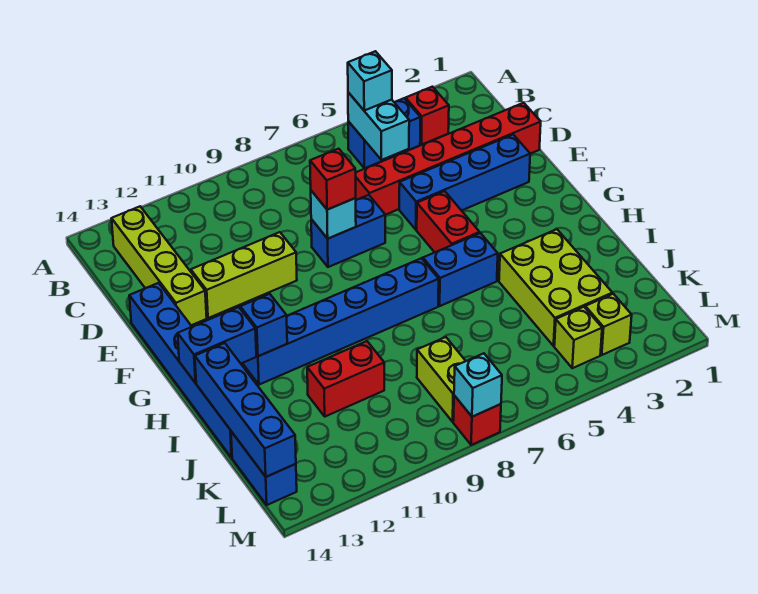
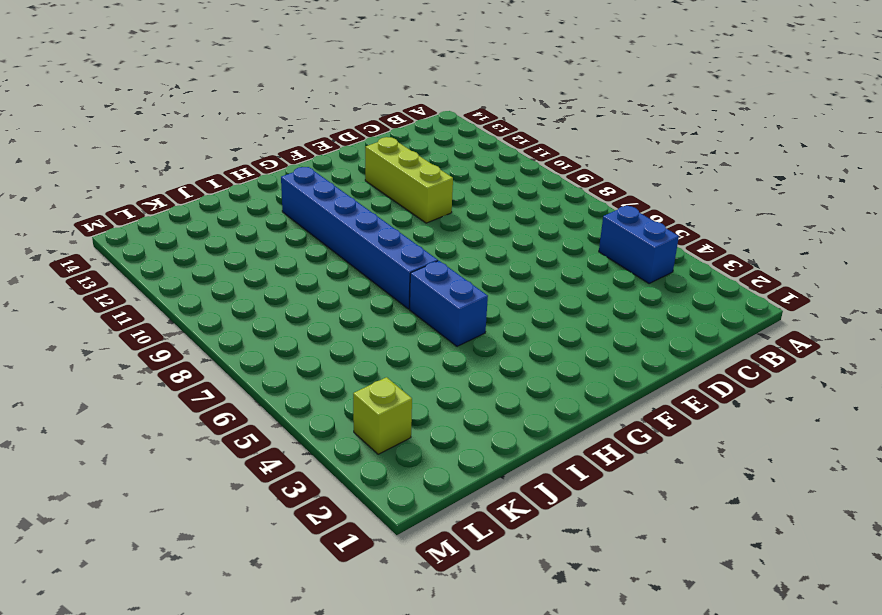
none -> red brick B3 level 1
none -> lime brick B13:E13 level 1
none -> red brick D1:D6 level 1

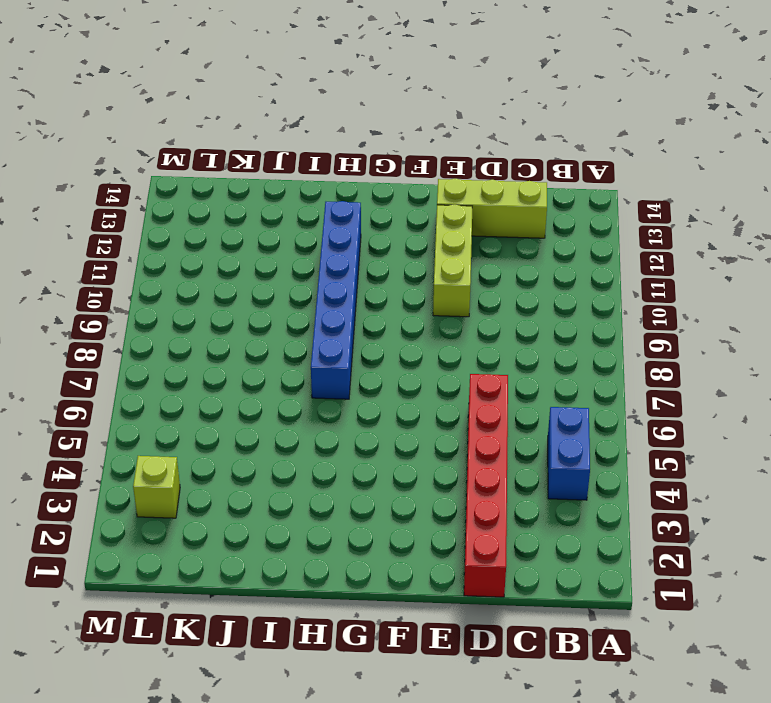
lime brick C13:E13 level 1 -> lime brick B13:E13 level 1
none -> red brick B3 level 1
none -> blue brick E2:E5 level 1
none -> blue brick E7:E8 level 1

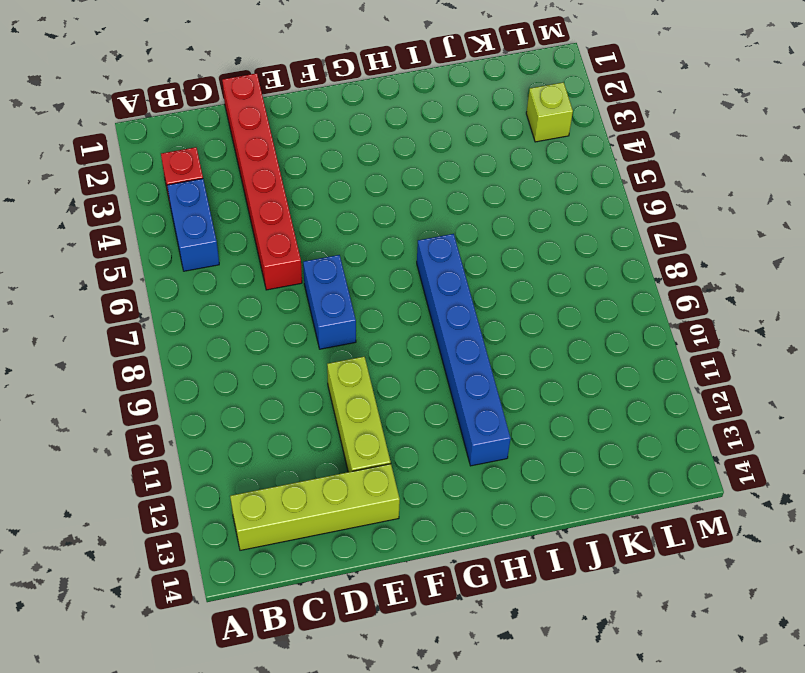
none -> blue brick E2:E5 level 1
none -> blue brick E14:J14 level 1
none -> red brick F5:G5 level 1

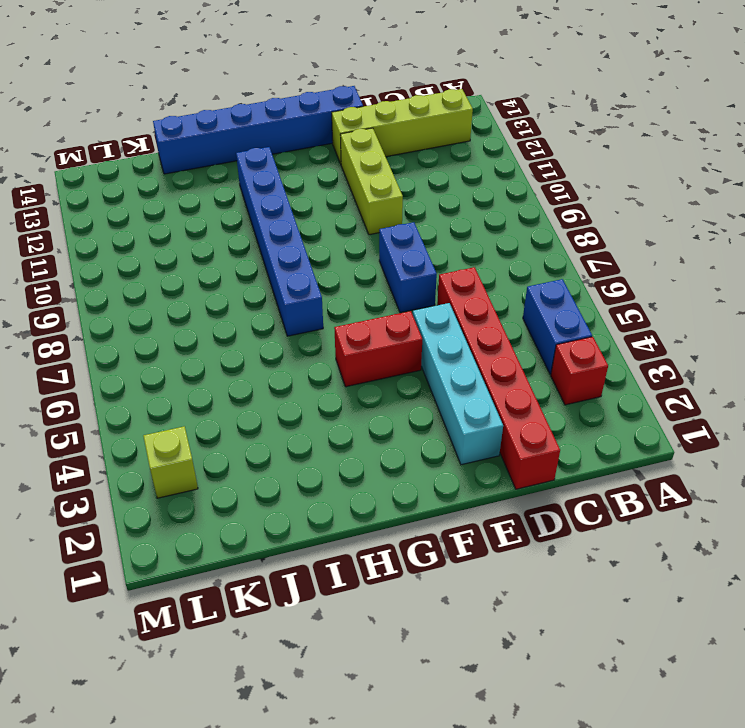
cyan brick E2:E5 level 1 -> blue brick E2:E5 level 1
none -> blue brick H5:H6 level 1
none -> lime brick I3:K4 level 1
none -> red brick J10:J11 level 1

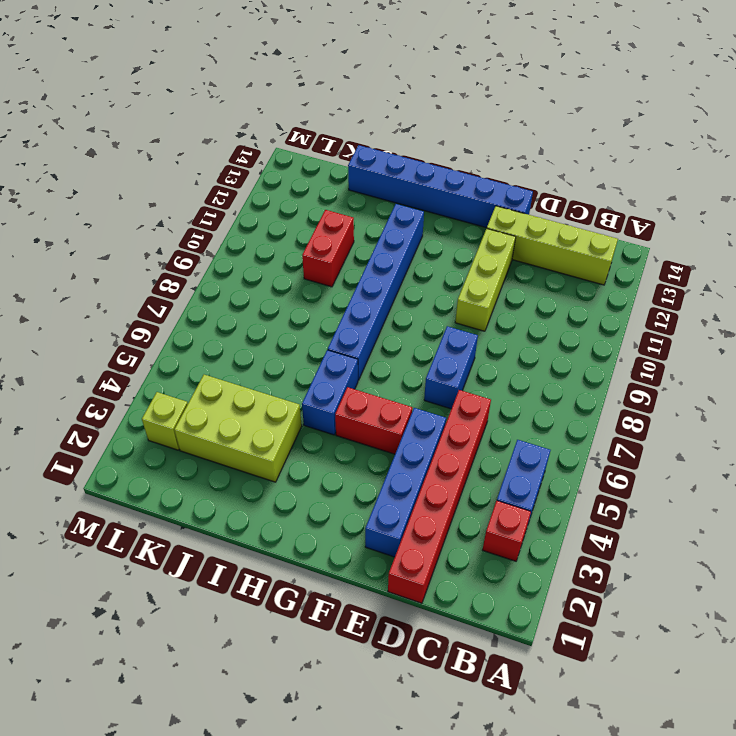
none -> lime brick K8:L8 level 1
none -> blue brick K14:L14 level 1
none -> lime brick L4 level 1

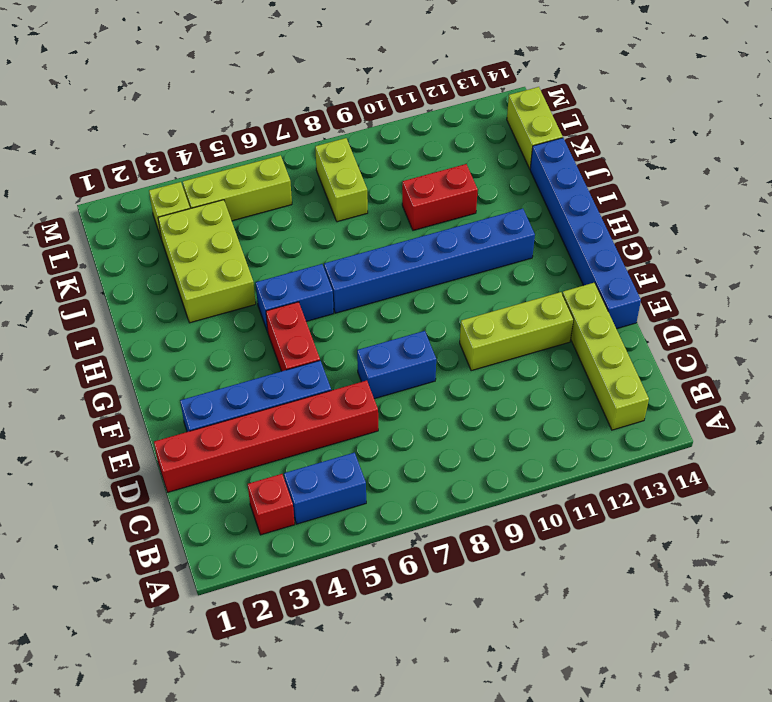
lime brick K14:L14 level 1 -> blue brick K14:L14 level 1
lime brick L4:L6 level 1 -> lime brick L4 level 1
none -> red brick M8 level 1
none -> cyan brick B5:C5 level 2
none -> cyan brick E8 level 2

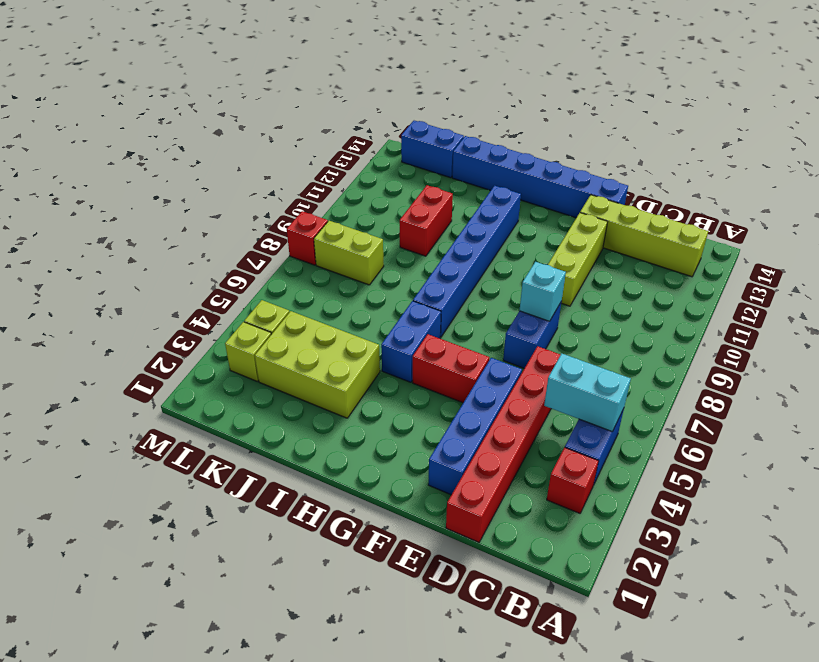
none -> blue brick H12 level 2
none -> blue brick H13:H14 level 2
none -> blue brick I14:L14 level 2

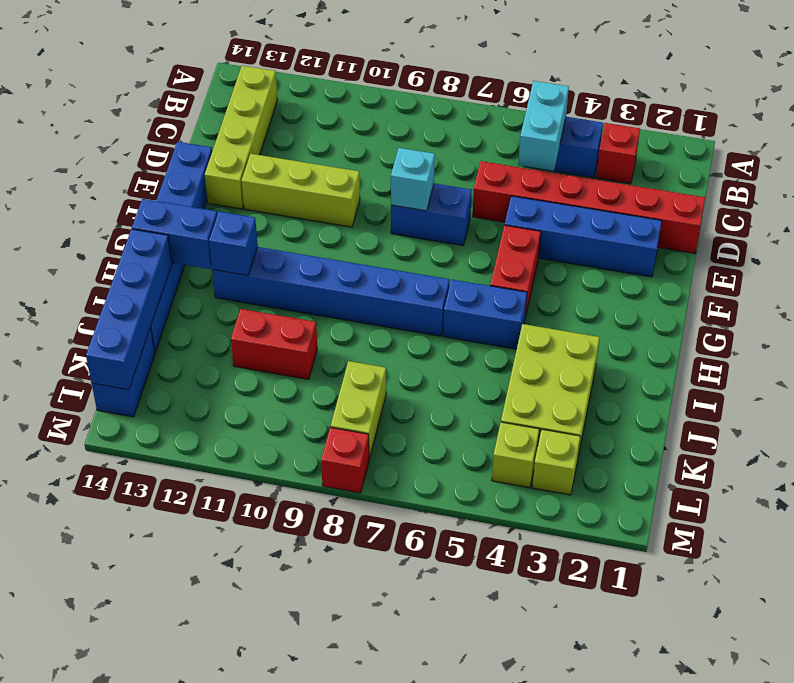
none -> cyan brick M8 level 2
none -> cyan brick B5 level 3
none -> red brick E8 level 3

